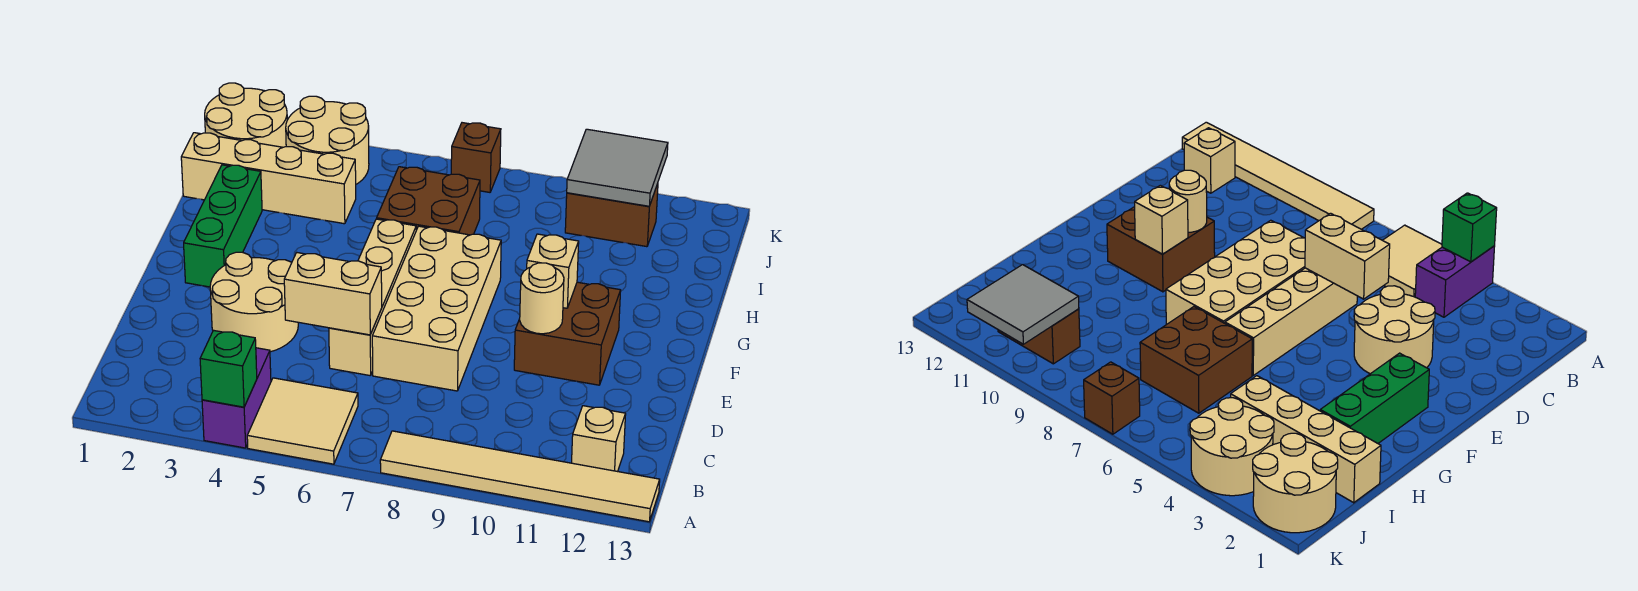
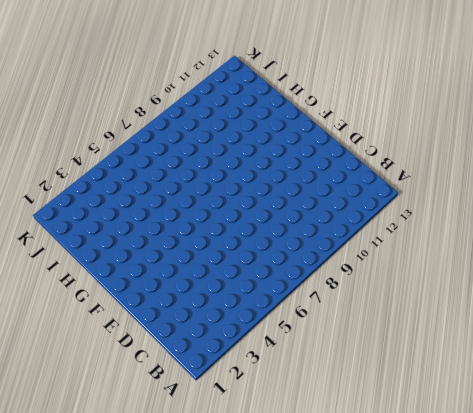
none -> purple brick A4:B4 level 1
none -> tan tile A5:B6 level 1
none -> tan tile A8:A13 level 1

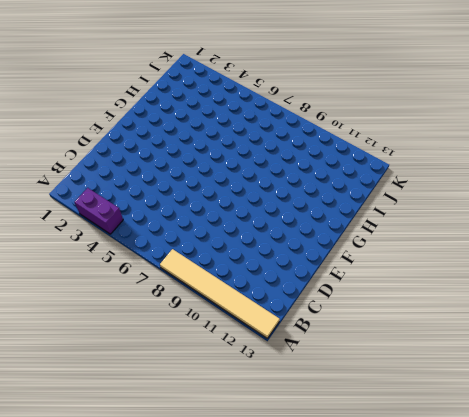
purple brick A3:A4 level 1 -> purple brick A4:B4 level 1
none -> tan tile A5:B6 level 1
none -> tan brick B12 level 1
none -> tan round brick D3:E4 level 1

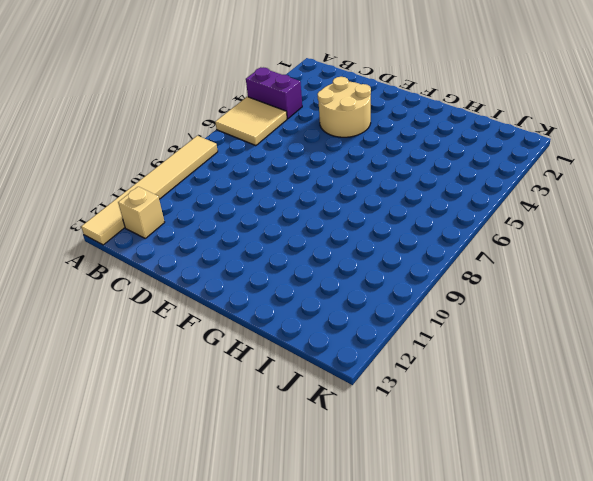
none -> tan brick D6:G6 level 1
none -> tan brick D7:G8 level 1
none -> brown brick E10:F11 level 1

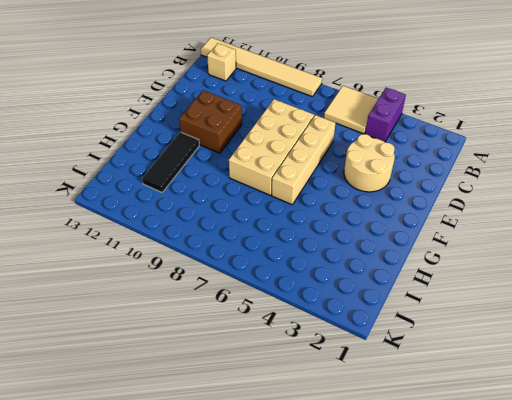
black tile G11:I11 level 1 -> none
none -> green brick F2:H2 level 1
none -> brown brick H6:I7 level 1
none -> tan brick I1:I4 level 1

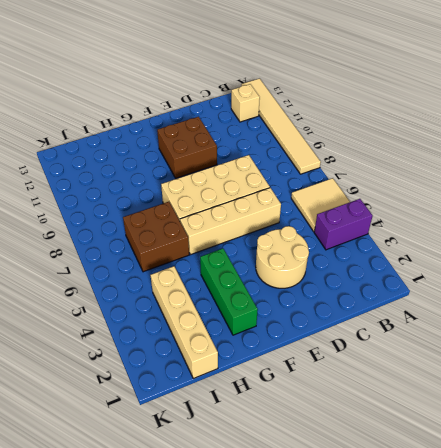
green brick G2:G4 level 1 -> green brick F2:H2 level 1
none -> tan round brick J1:K2 level 1
none -> tan round brick J3:K4 level 1
none -> brown brick J10:J11 level 1

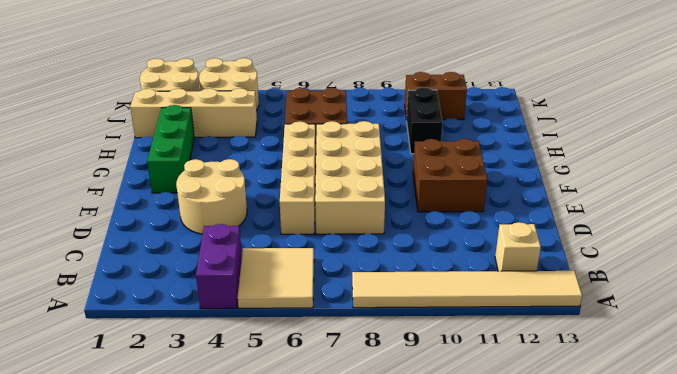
black brick H10:I10 level 1 -> none
none -> brown brick K7 level 1
none -> green brick A4 level 2
none -> tan brick D5:D6 level 2

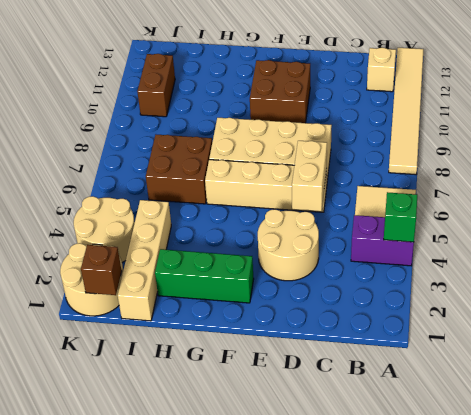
brown brick J1 level 2 -> brown brick K7 level 1
none -> tan round brick E10 level 2
none -> tan brick F10 level 2
none -> grey tile J10:K11 level 2

